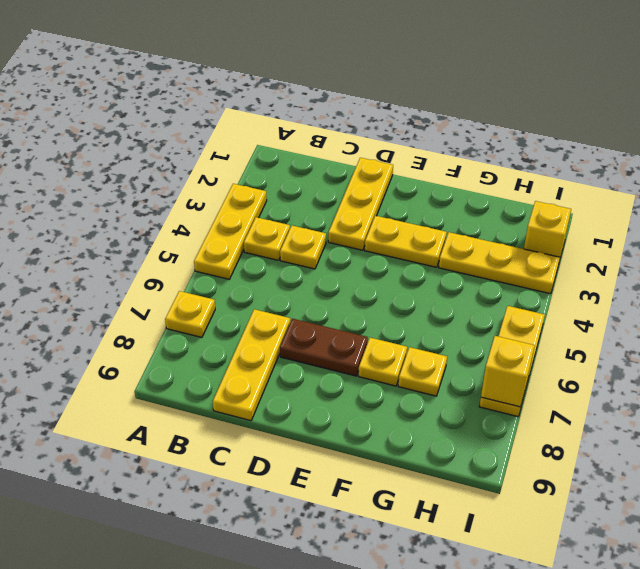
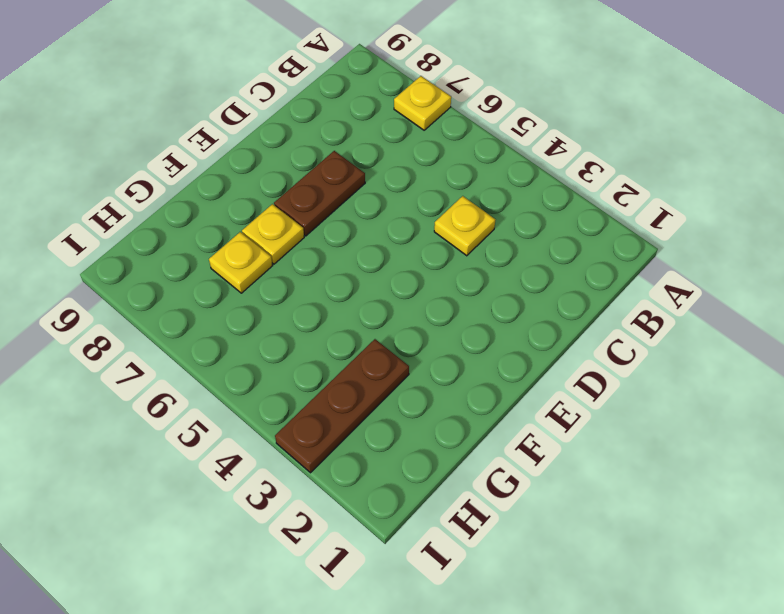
brown plate G3:I3 level 1 -> yellow plate G3:I3 level 1
none -> yellow plate A3:A5 level 1
none -> yellow plate B4 level 1
none -> yellow plate C7:C9 level 1

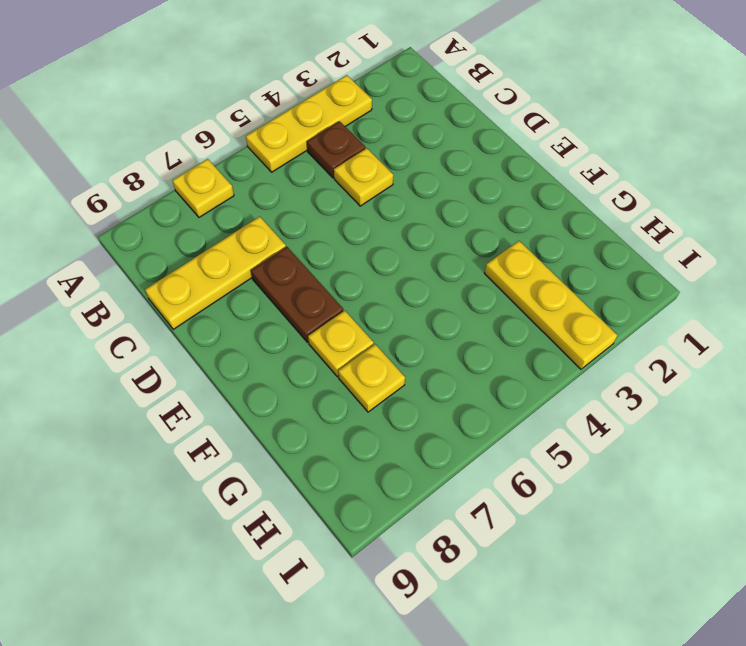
brown plate B4 level 1 -> yellow plate B4 level 1
none -> yellow plate D1:D3 level 1
none -> yellow plate E3:F3 level 1
none -> yellow brick I2 level 1

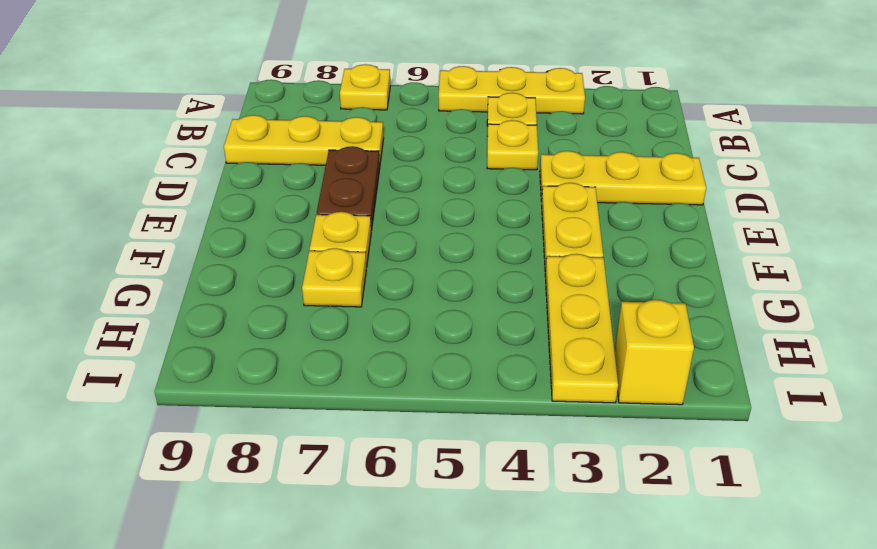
none -> yellow plate I5:I7 level 1
none -> yellow brick I7 level 2

